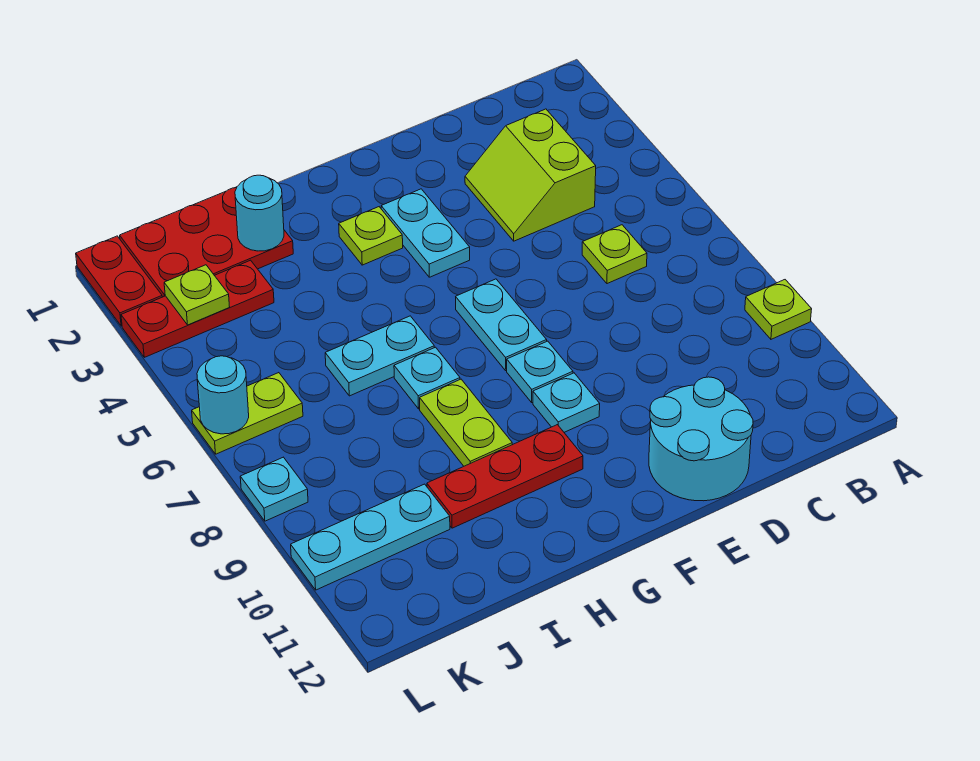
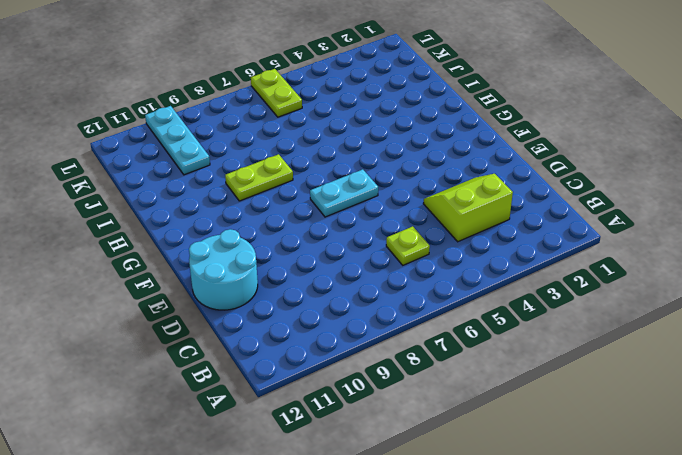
none -> lime plate A9 level 1
none -> cyan plate F3:F4 level 1
none -> cyan plate F8 level 1

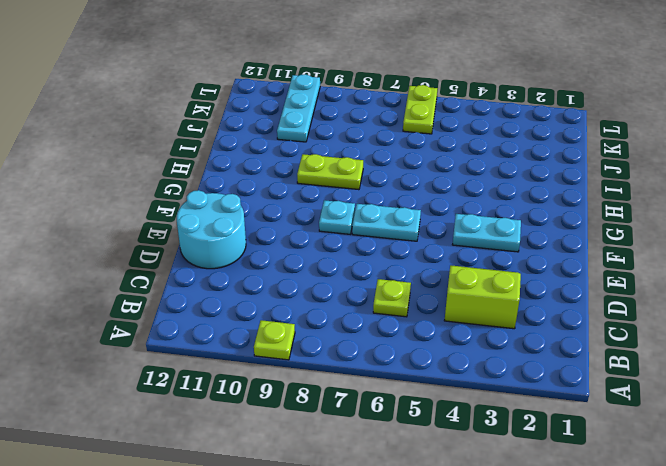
none -> cyan plate F9 level 1
none -> lime plate G3 level 1
none -> red plate G10:I10 level 1

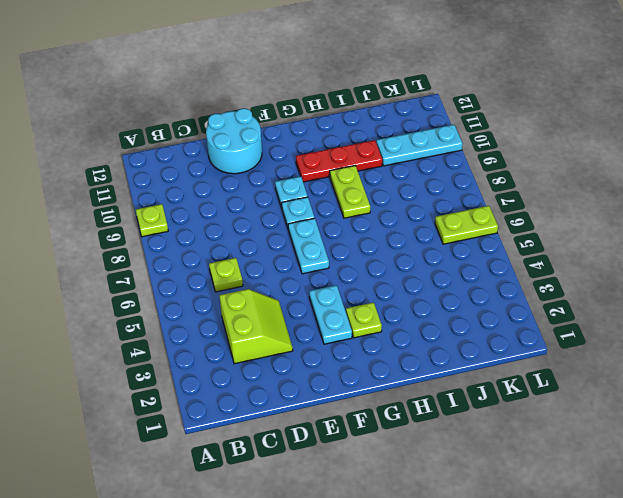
none -> cyan plate H6:I6 level 1
none -> cyan plate H7 level 1
none -> red plate I1:K2 level 1

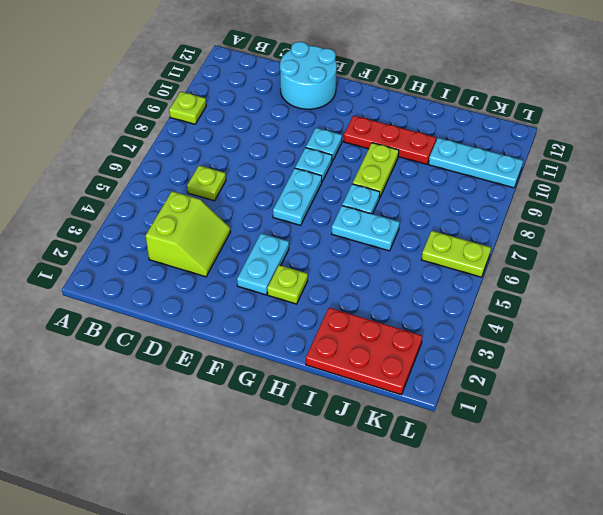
none -> red plate J3:L3 level 1
none -> red plate L1:L2 level 1
none -> cyan plate L8 level 1

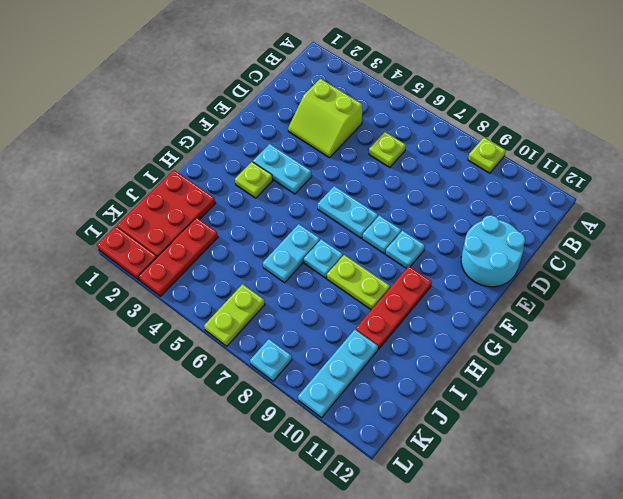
none -> cyan round brick I2 level 2
none -> lime plate K3 level 2
none -> cyan round brick L6 level 2

